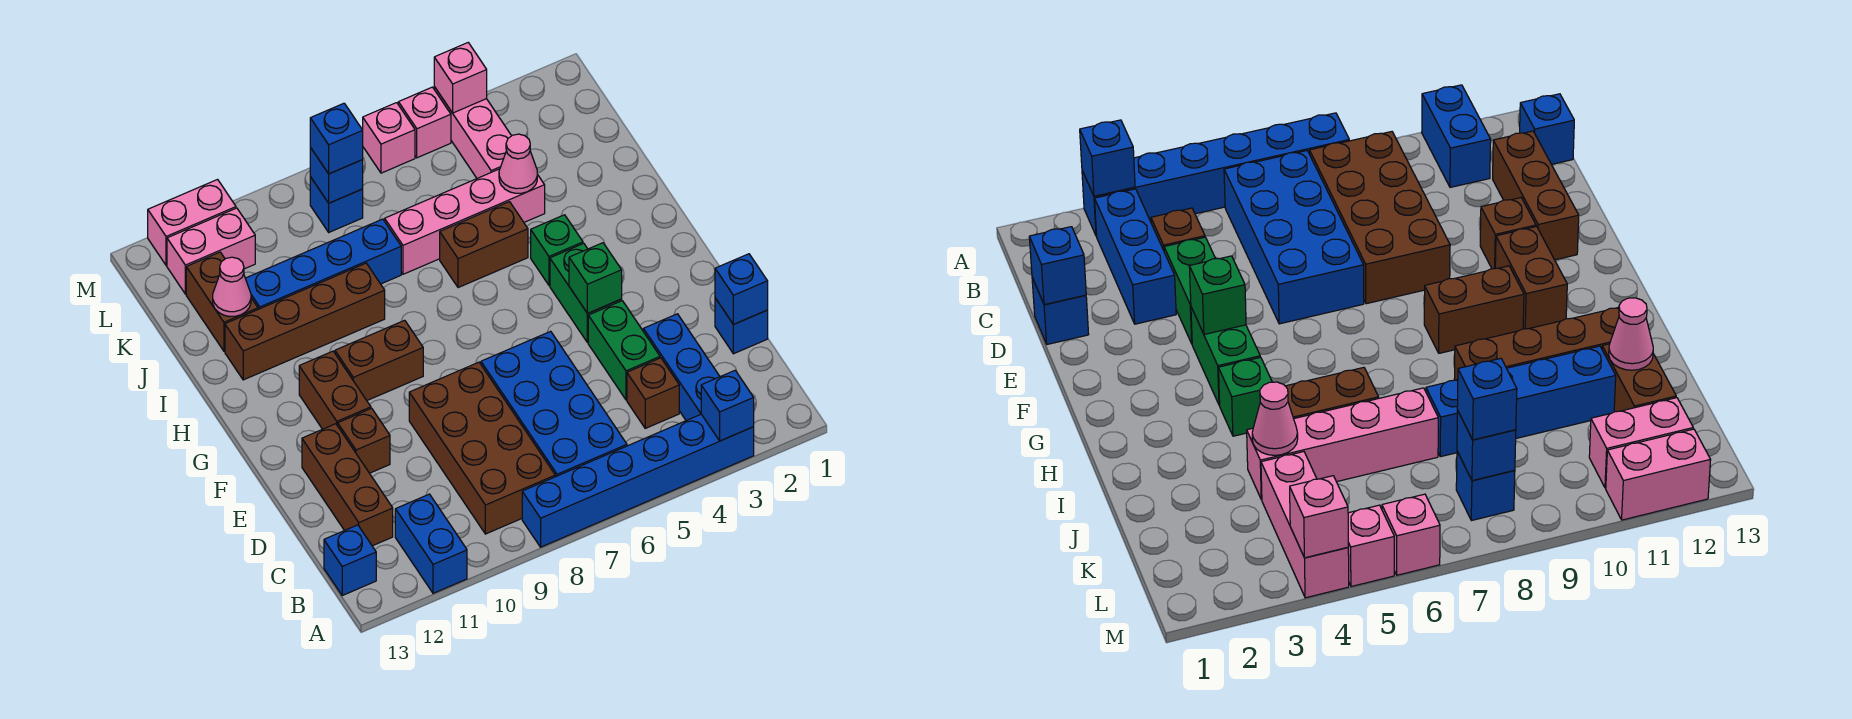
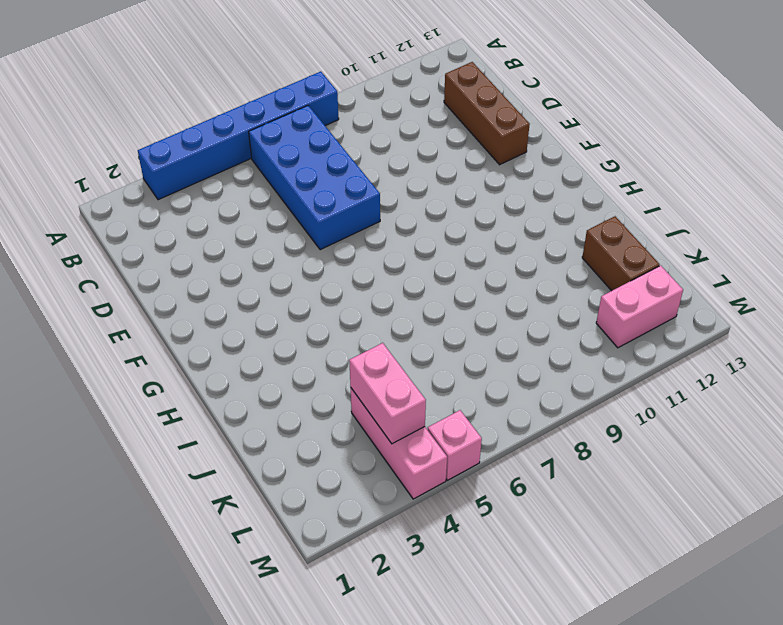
pink brick K4:L4 level 2 -> pink brick M11:M12 level 1
none -> blue brick A11:B11 level 1
none -> blue brick B3:D3 level 1
none -> brown brick B8:E9 level 1
none -> blue brick B13 level 1

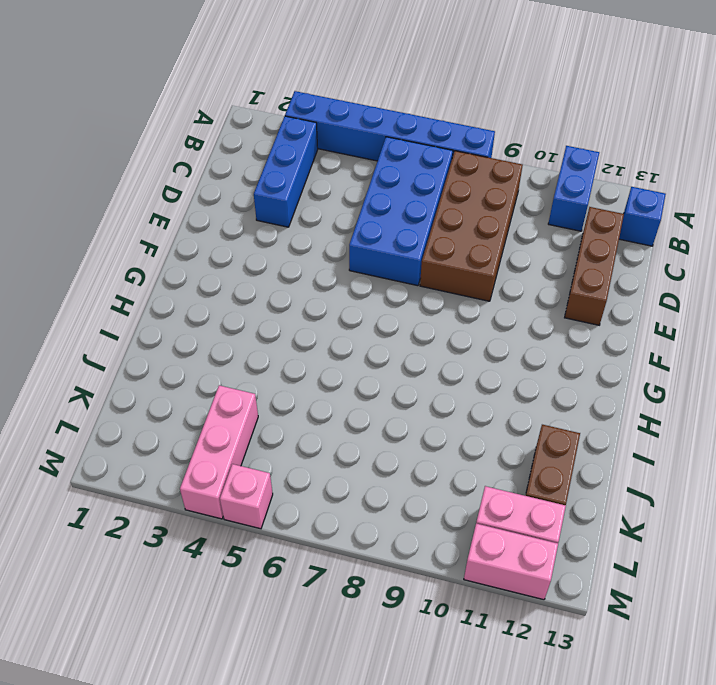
none -> brown brick C4 level 1
none -> blue brick D1 level 1
none -> green brick D4:E4 level 1
none -> brown brick E11 level 1

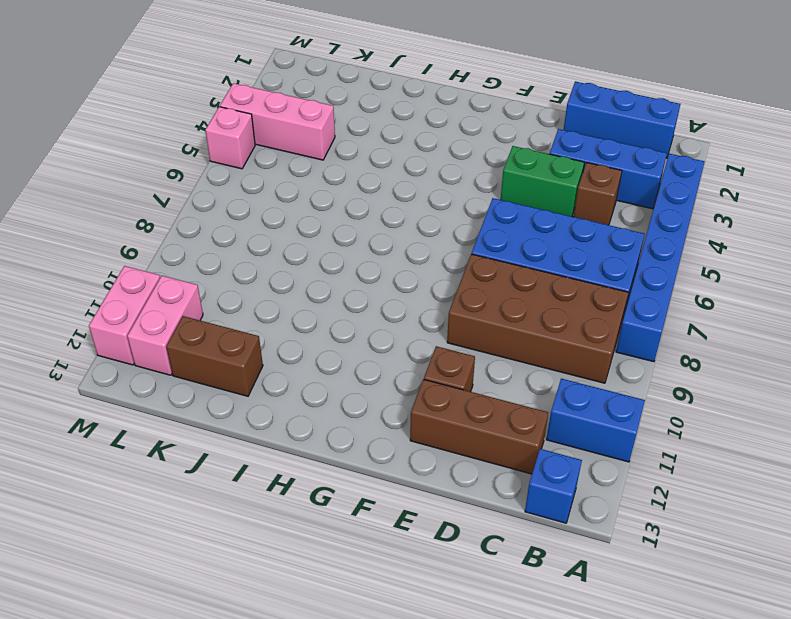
blue brick B1:D1 level 1 -> blue brick D1 level 1
none -> green brick F4:G4 level 1
none -> brown brick F11:G11 level 1
none -> brown brick G9:G10 level 1
none -> green brick H4 level 1

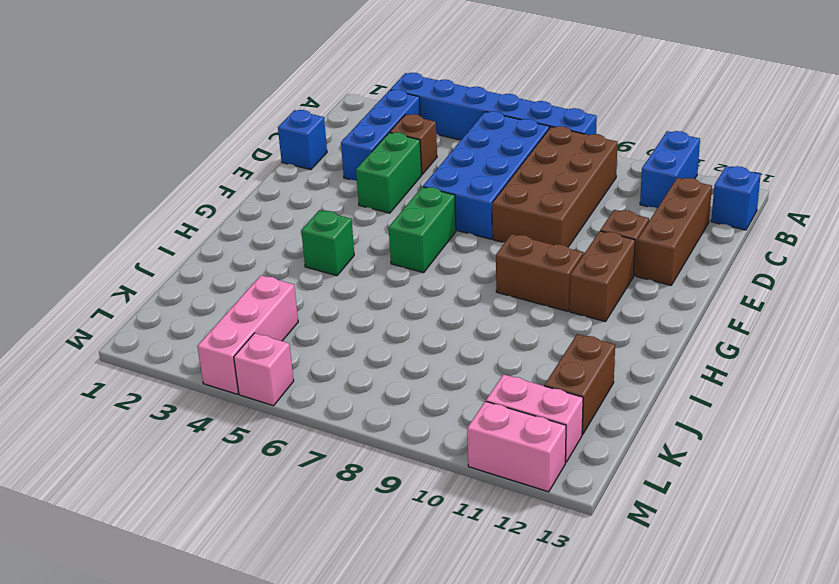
green brick F6:G6 level 1 -> green brick F4:G4 level 1
none -> brown brick I5:I6 level 1
none -> brown brick I9:I12 level 1
none -> pink brick J4:J7 level 1
none -> blue brick J8:J11 level 1

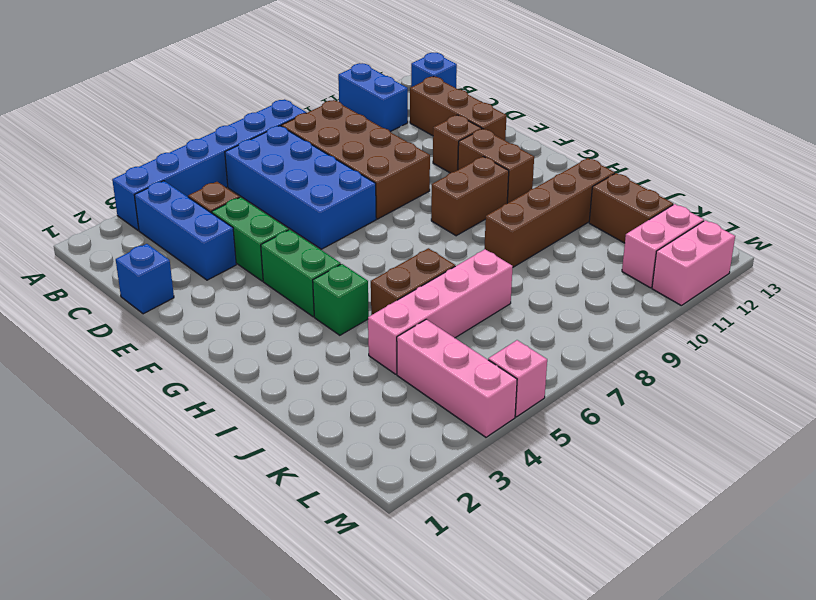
none -> blue brick J8:J11 level 1
none -> blue brick L8 level 1
none -> pink brick M6 level 1
none -> blue brick A3 level 2

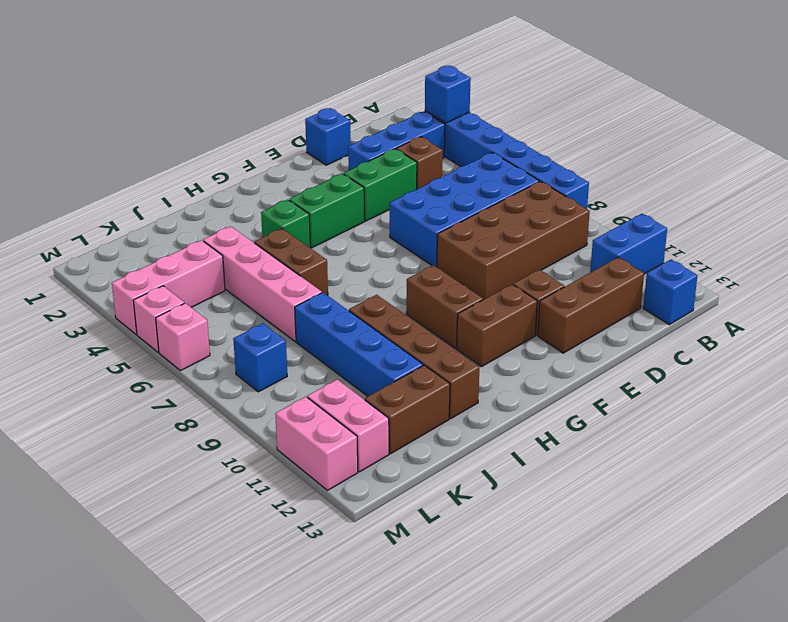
none -> blue brick D1 level 2
none -> green brick F4 level 2
none -> pink cone J4 level 2
none -> pink cone J12 level 2

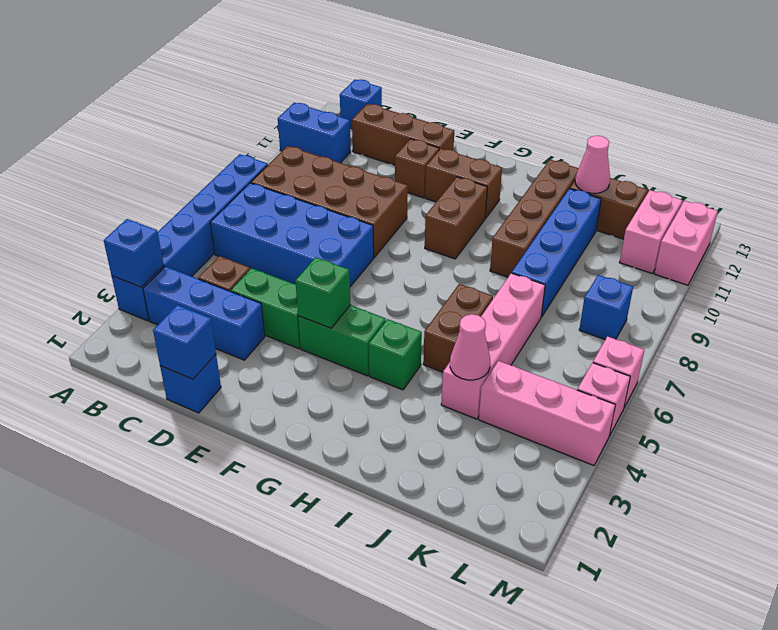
none -> blue brick L8 level 2
none -> pink brick M4 level 2
none -> blue brick L8 level 3

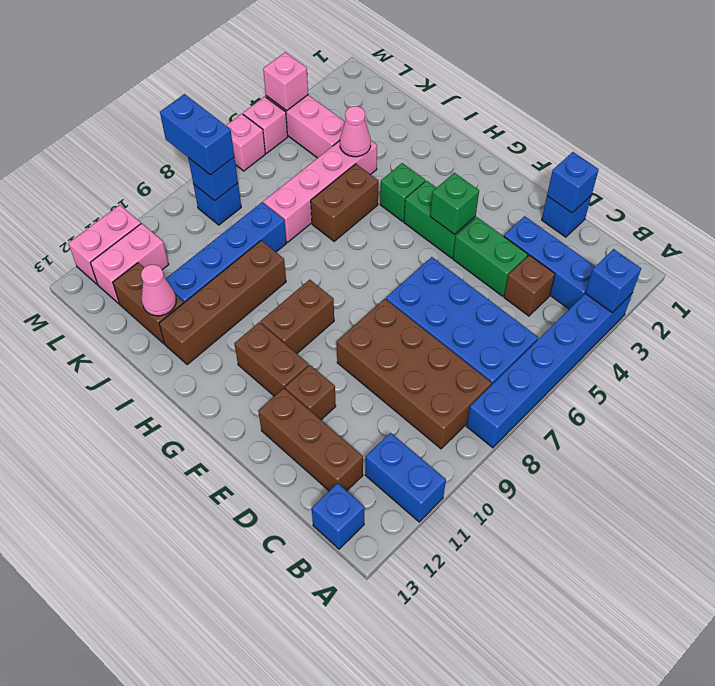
blue brick L8:M8 level 3 -> blue brick L8 level 3

